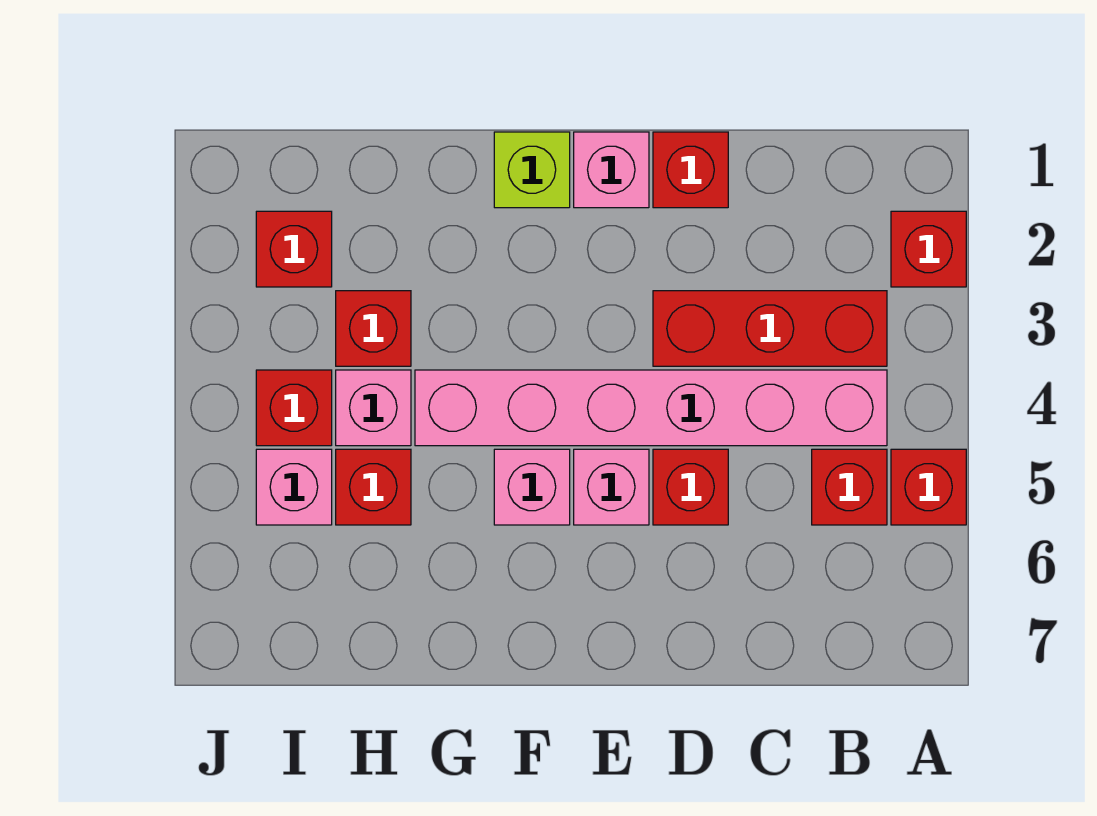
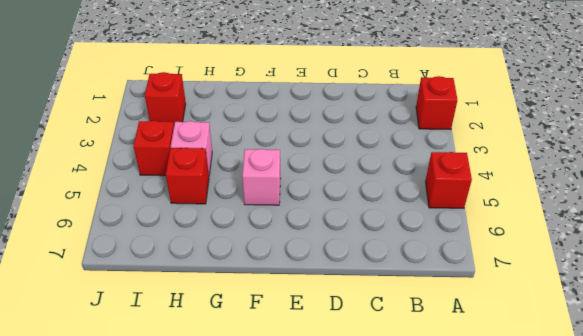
none -> red brick B3:D3 level 1
none -> pink brick B4:G4 level 1
none -> red brick B5 level 1

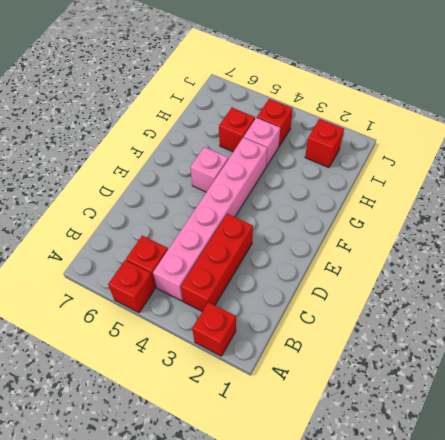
none -> red brick D1 level 1
none -> red brick D5 level 1
none -> pink brick E1 level 1

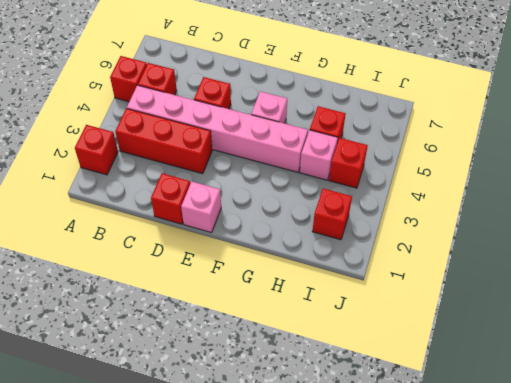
none -> pink brick E5 level 1
none -> lime brick F1 level 1
none -> red brick H3 level 1

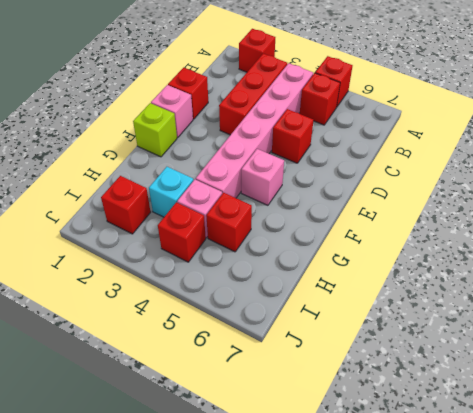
cyan brick H3 level 1 -> red brick H3 level 1
none -> pink brick E5 level 1
none -> pink brick I5 level 1

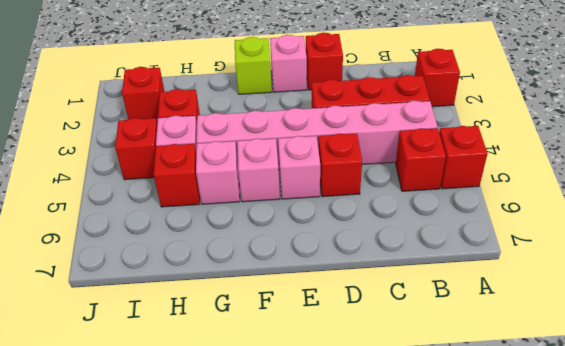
pink brick G5 level 1 -> pink brick I5 level 1

